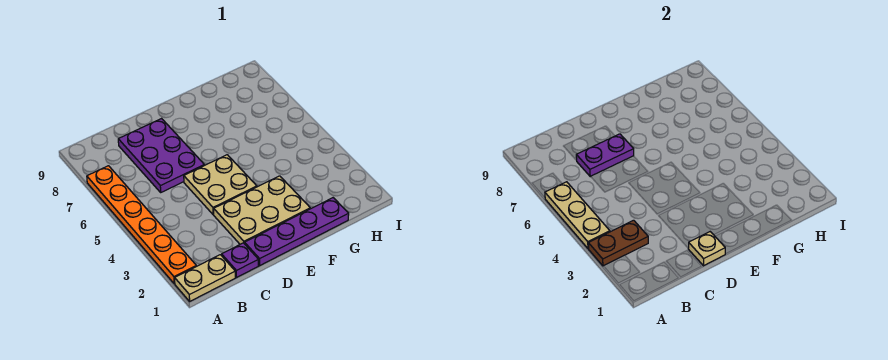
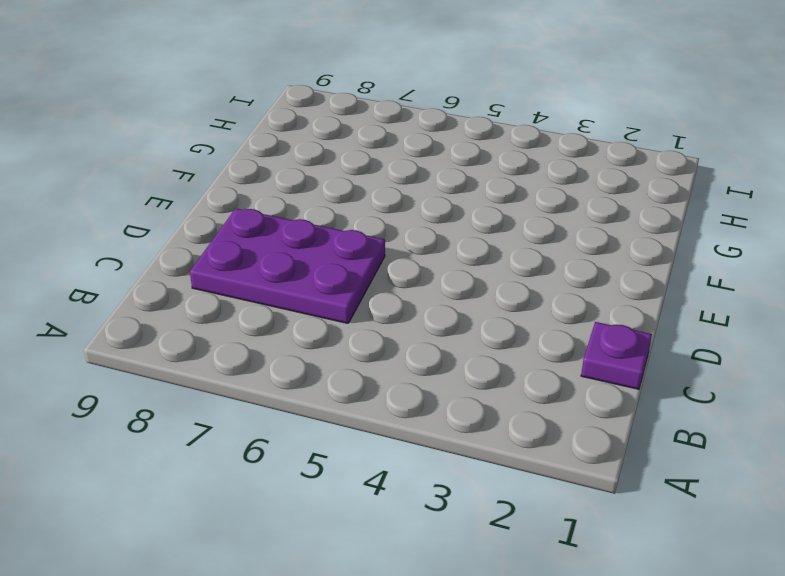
none -> tan plate A1:B1 level 1
none -> orange plate A2:A7 level 1

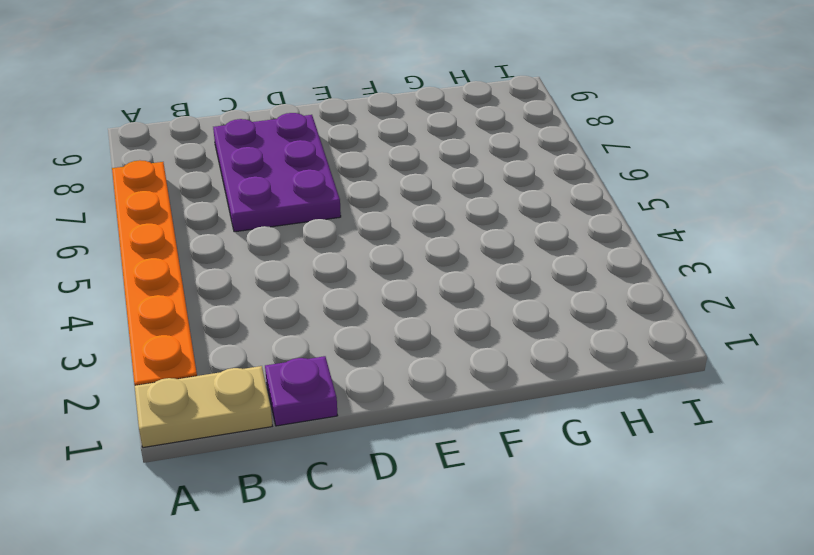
none -> purple plate D1:G1 level 1
none -> tan plate D2:F3 level 1

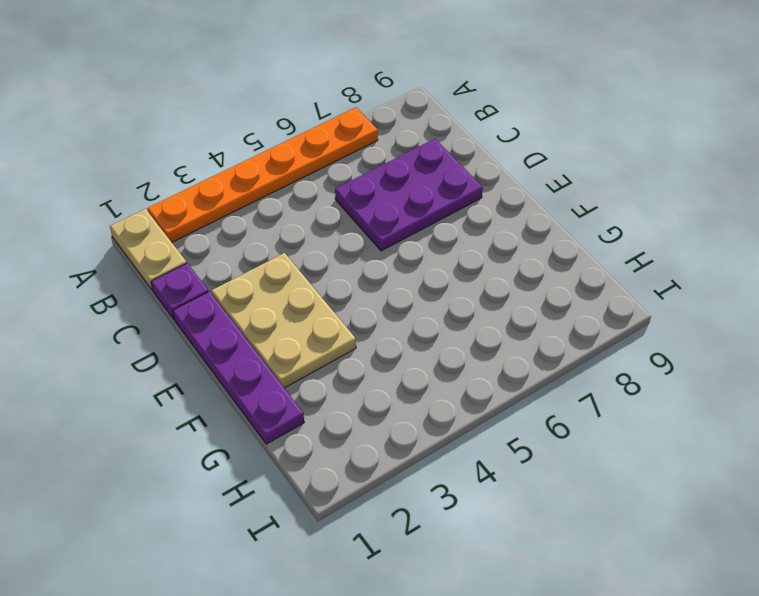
none -> tan plate D4:E5 level 1
none -> brown plate A3:B3 level 2

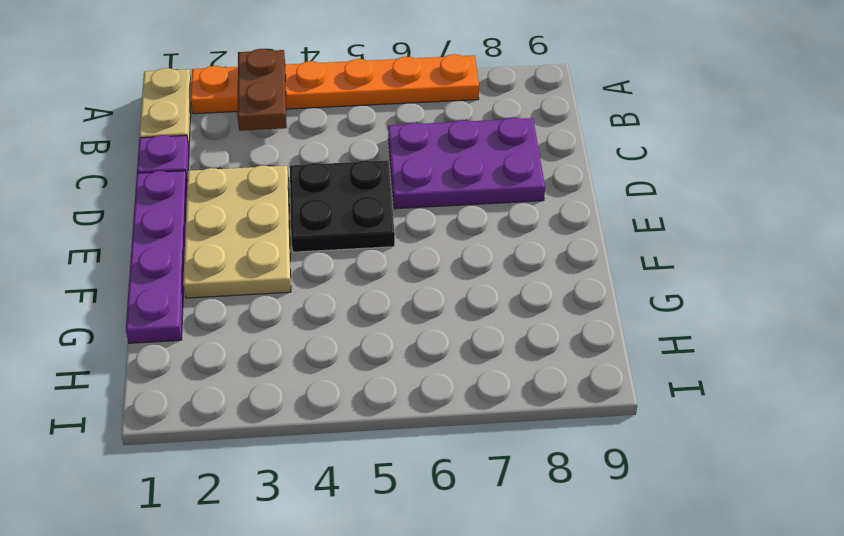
black plate D4:E5 level 1 -> tan plate D4:E5 level 1
none -> tan plate A4:A6 level 2
none -> purple plate C7:D7 level 2

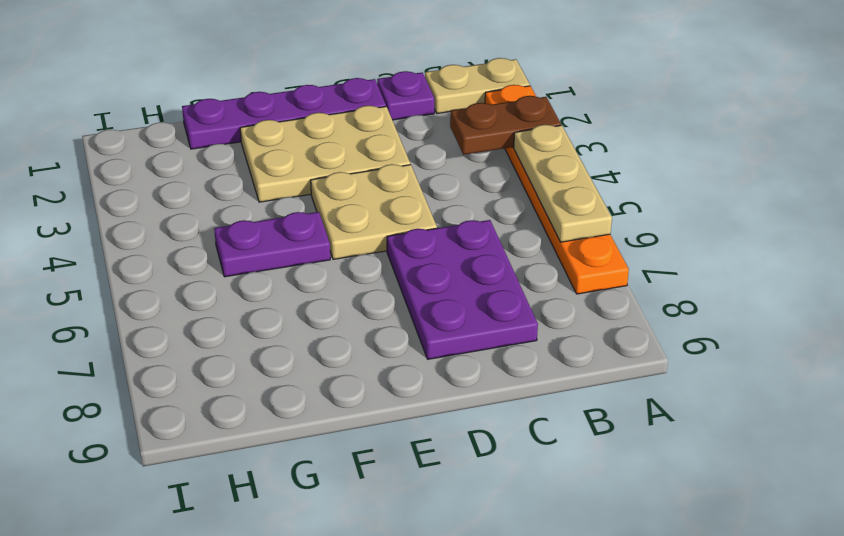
purple plate F5:G5 level 1 -> purple plate C7:D7 level 2
none -> tan plate D1 level 2

